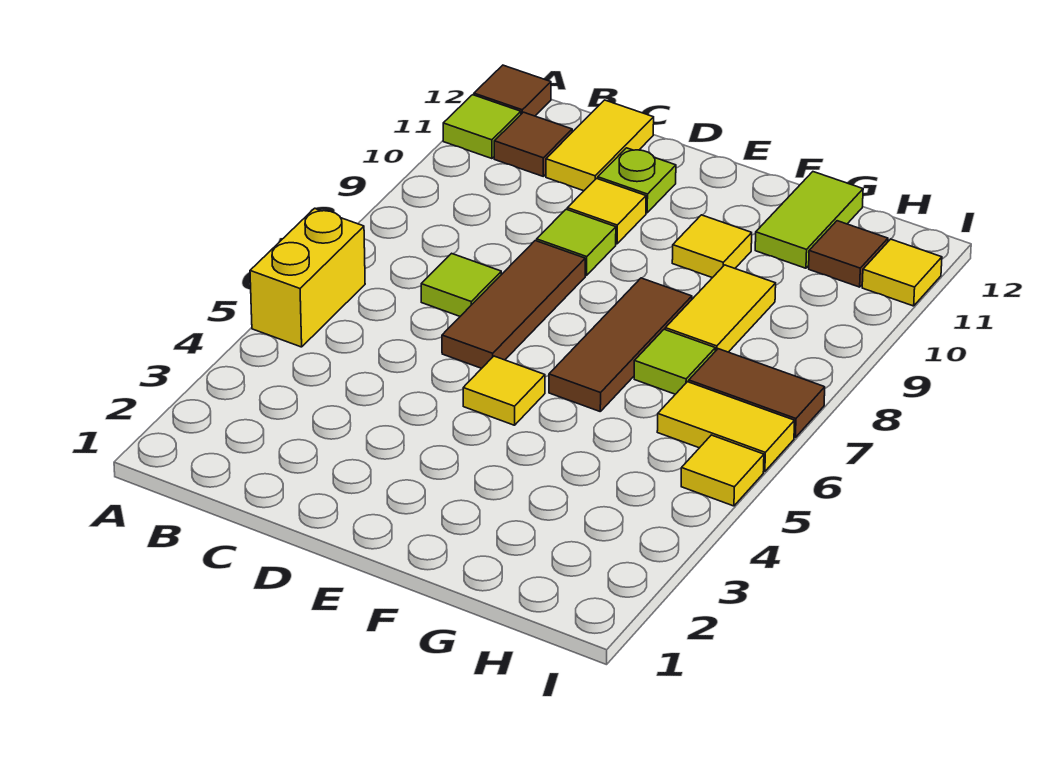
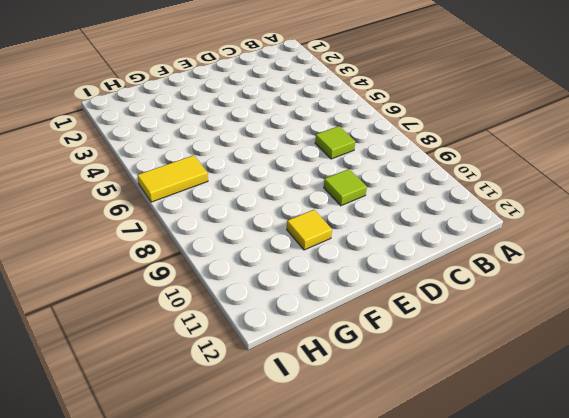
none -> yellow brick A5:A6 level 1
none -> lime tile A11 level 1
none -> brown tile A12 level 1

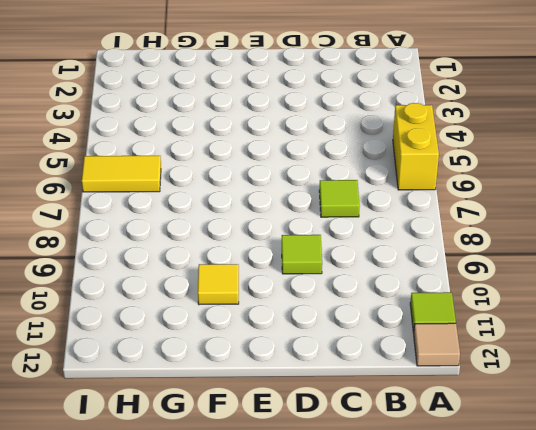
tan tile A12 level 1 -> brown tile A12 level 1
none -> brown tile B11 level 1
none -> yellow tile C11:C12 level 1
none -> brown tile D6:D8 level 1

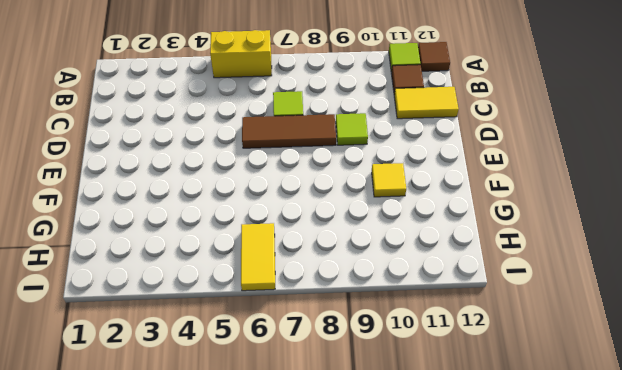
none -> yellow tile D10 level 1
none -> lime plate D11 level 1
none -> yellow tile E5 level 1

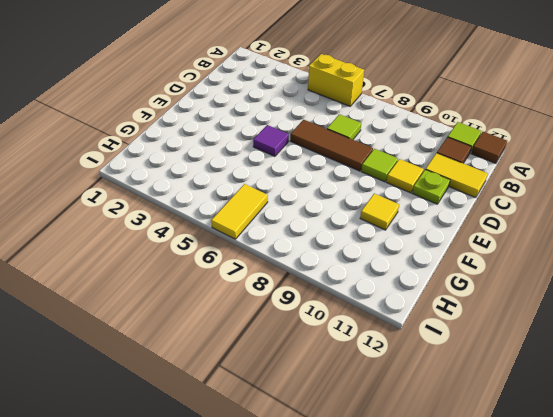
purple tile E5 level 1 -> yellow tile E5 level 1
none -> brown tile F6:F8 level 1
none -> lime tile G7 level 1
none -> yellow tile G8:G9 level 1

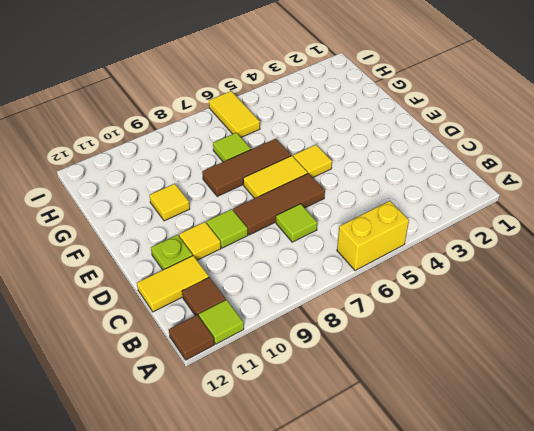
yellow tile E6:E7 level 1 -> yellow tile G8:G9 level 1
none -> lime tile G11:G12 level 1
none -> brown tile H7:I7 level 1
none -> brown tile H11 level 1

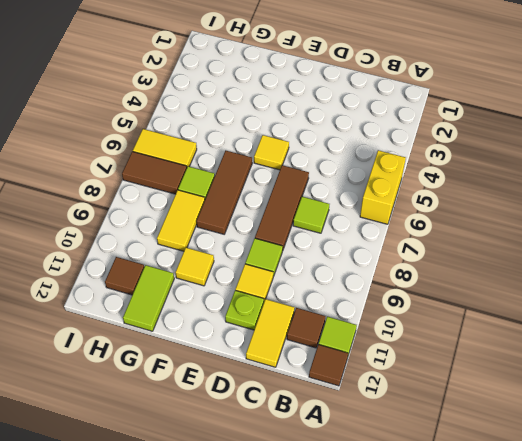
none -> yellow tile I5 level 1
none -> yellow tile I11 level 1

